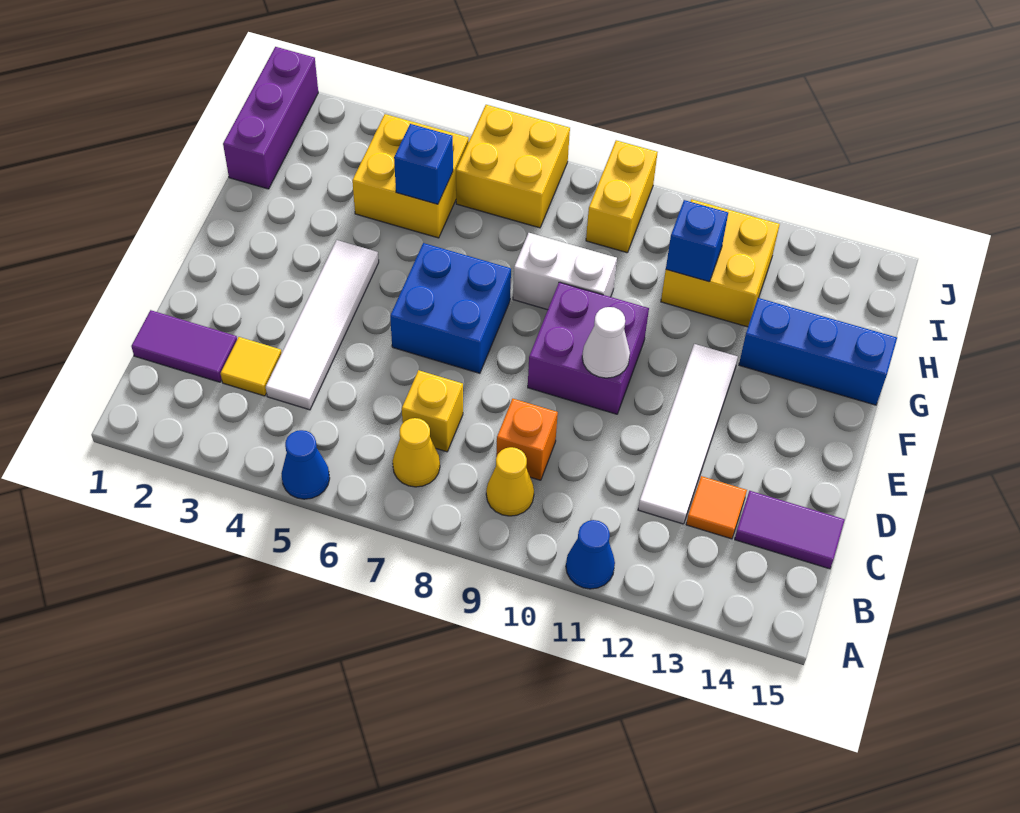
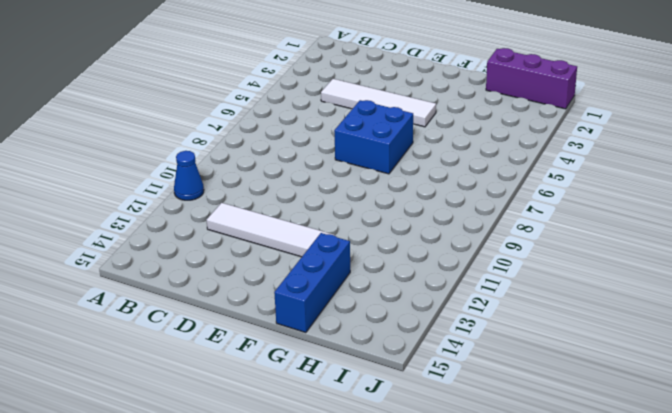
none -> blue cone A5 level 1
none -> yellow cone B7 level 1
none -> yellow cone B9 level 1

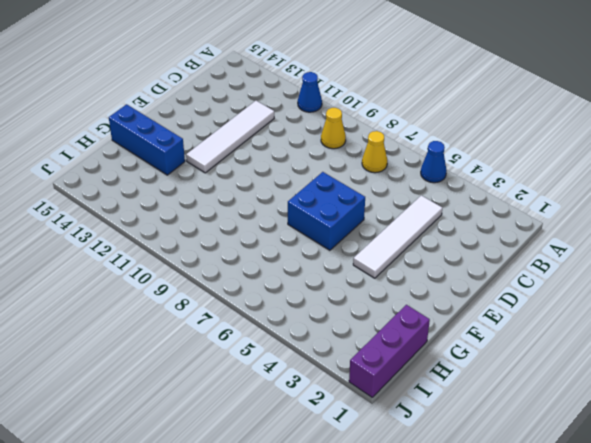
none -> purple tile C1:C2 level 1
none -> yellow tile C3 level 1
none -> yellow brick C7 level 1

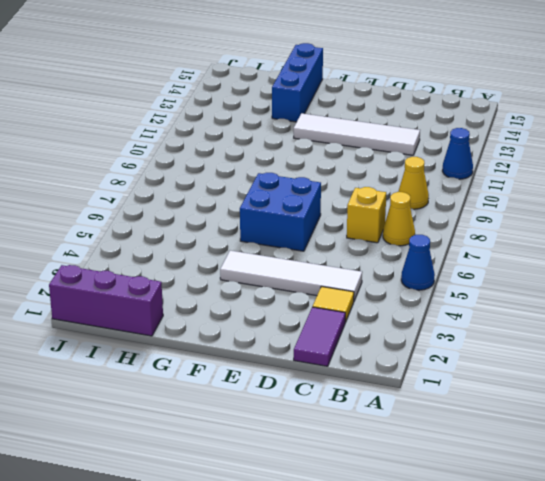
none -> orange brick C9 level 1
none -> orange tile C13 level 1
none -> purple tile C14:C15 level 1

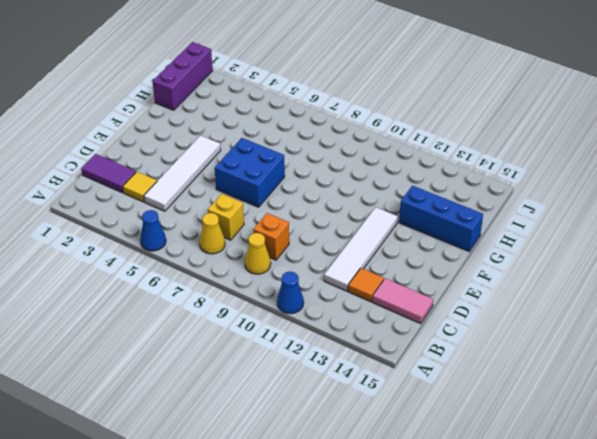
pink tile C14:C15 level 1 -> purple tile C14:C15 level 1
none -> purple brick E9:F10 level 1
none -> white brick G8:G9 level 1
none -> yellow brick H4:I5 level 1

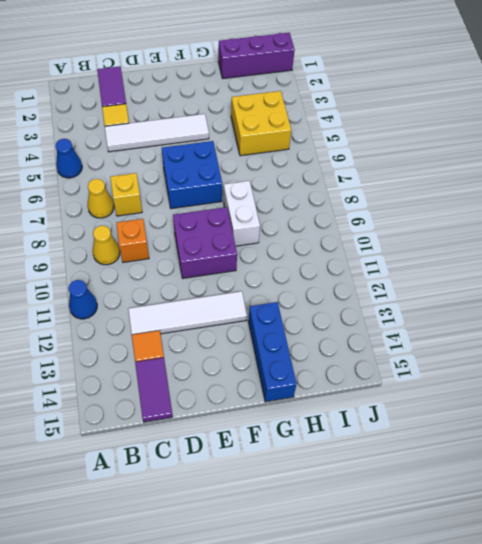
none -> yellow brick H11:I12 level 1
none -> yellow brick I6:J7 level 1
none -> yellow brick I9:J9 level 1

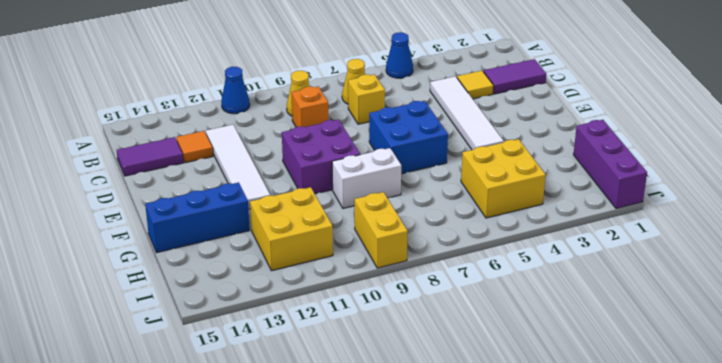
none -> yellow brick I6:J7 level 1
none -> white cone E10 level 2
none -> blue brick H5 level 2

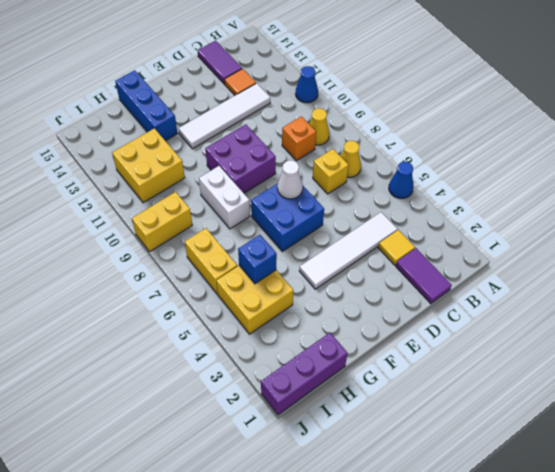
white cone E7 level 2 -> white cone E10 level 2
yellow brick I6:I7 level 1 -> yellow brick I6:J7 level 1
none -> blue brick H11 level 2

